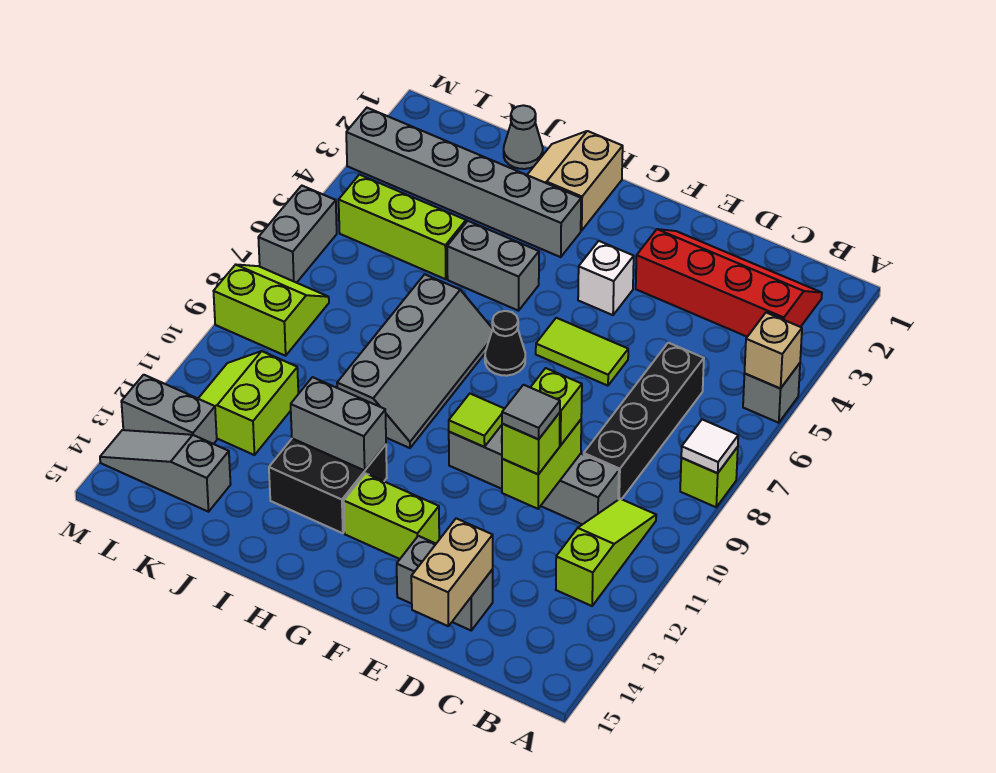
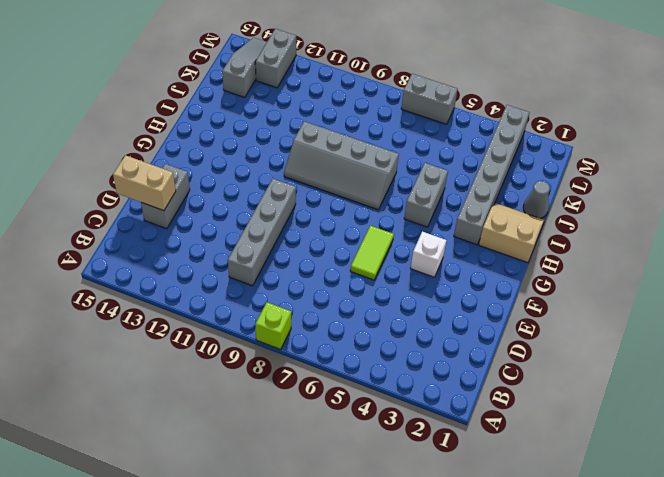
none -> grey brick A5 level 1
none -> red slope B2:E3 level 1 top 3
none -> lime slope B10:B12 level 1 top 12
none -> black brick C6:C9 level 1

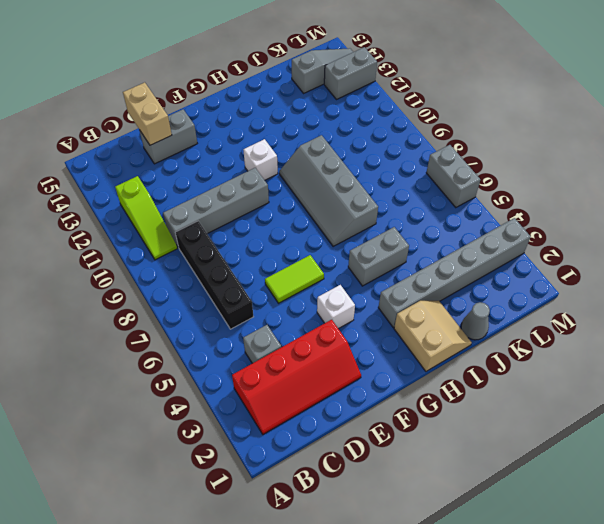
grey brick C4 level 1 -> grey brick A5 level 1
white brick G11 level 1 -> none
none -> lime brick A8 level 1
none -> lime brick F13:G13 level 1
none -> black cone G7 level 1
none -> black brick H12:I13 level 1

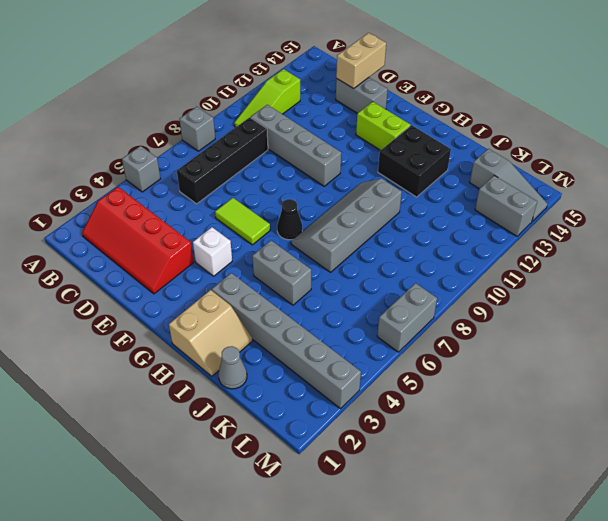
grey brick A8 level 1 -> lime brick A8 level 1
none -> lime brick J5:L5 level 1
none -> lime slope K11:L12 level 1 top K
none -> lime slope L8:M9 level 1 top 9
none -> tan brick A5 level 2

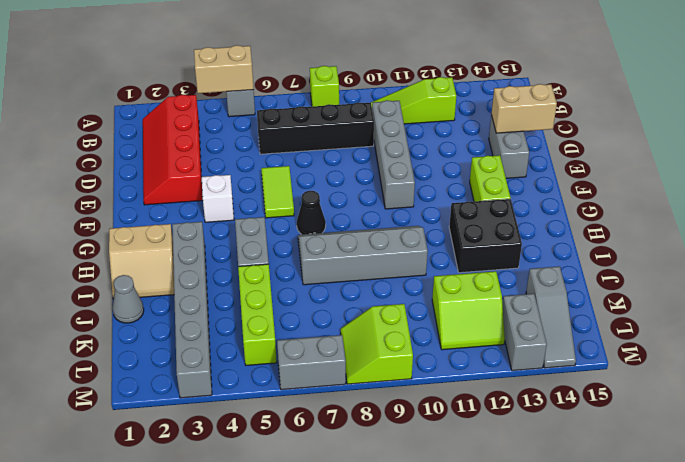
tan brick A4:A5 level 2 -> tan brick A5 level 2
none -> white tile A8 level 2
none -> lime brick D10:D11 level 2
none -> lime tile F10 level 2
none -> grey brick H12:I12 level 2

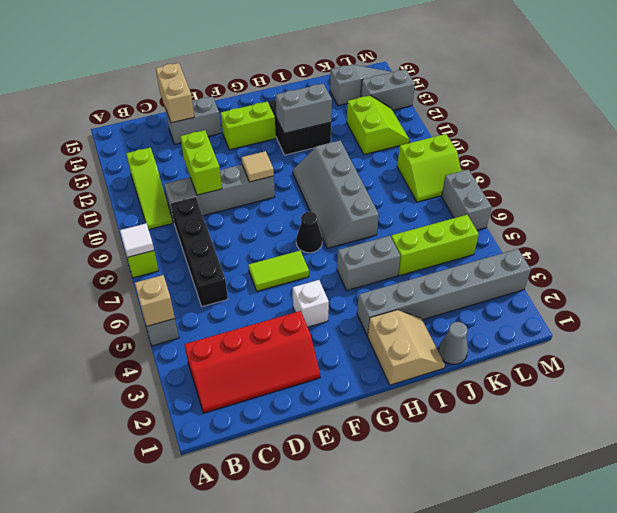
tan tile F10 level 2 -> lime tile F10 level 2
none -> lime brick D10 level 3
none -> lime brick D11 level 3
none -> grey tile D11 level 4

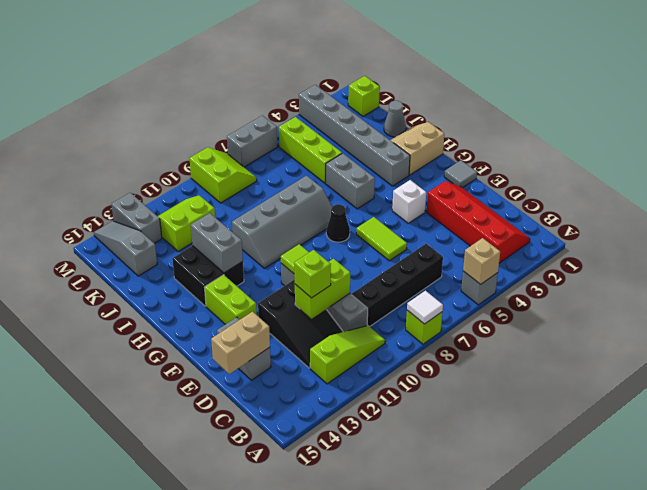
black slope C11:E12 level 1 top E -> none
grey tile F1 level 1 -> grey tile D11 level 4
lime brick L1 level 1 -> lime brick D10 level 3

